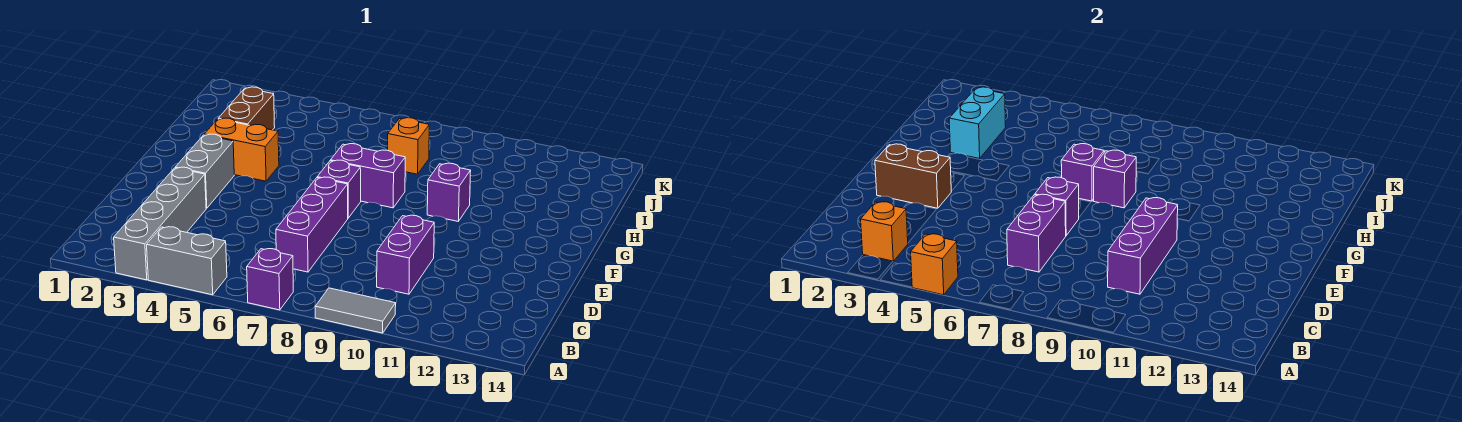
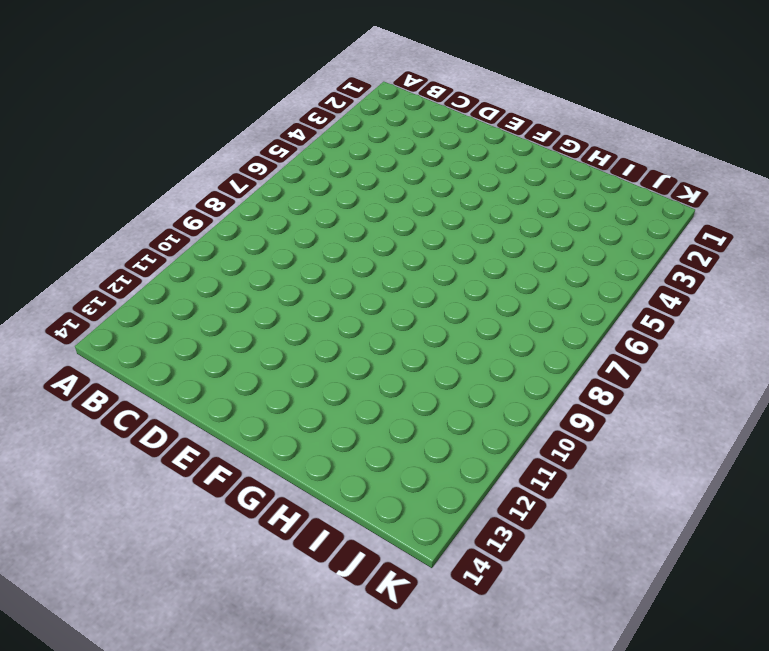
none -> grey brick A3:D3 level 1
none -> grey brick A4:A5 level 1
none -> purple brick A7 level 1

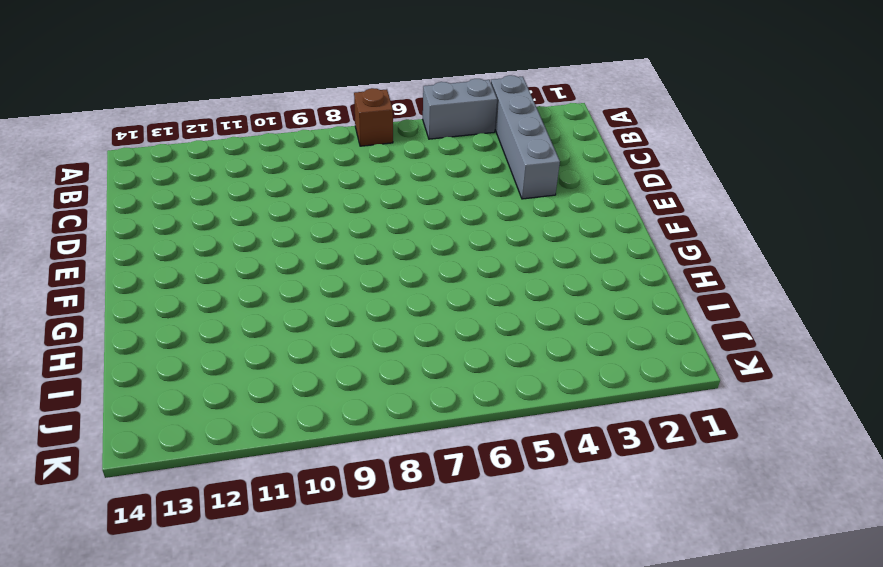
brown brick A7 level 1 -> purple brick A7 level 1
none -> grey tile A9:A10 level 1
none -> purple brick C7:E7 level 1
none -> purple brick C10:D10 level 1

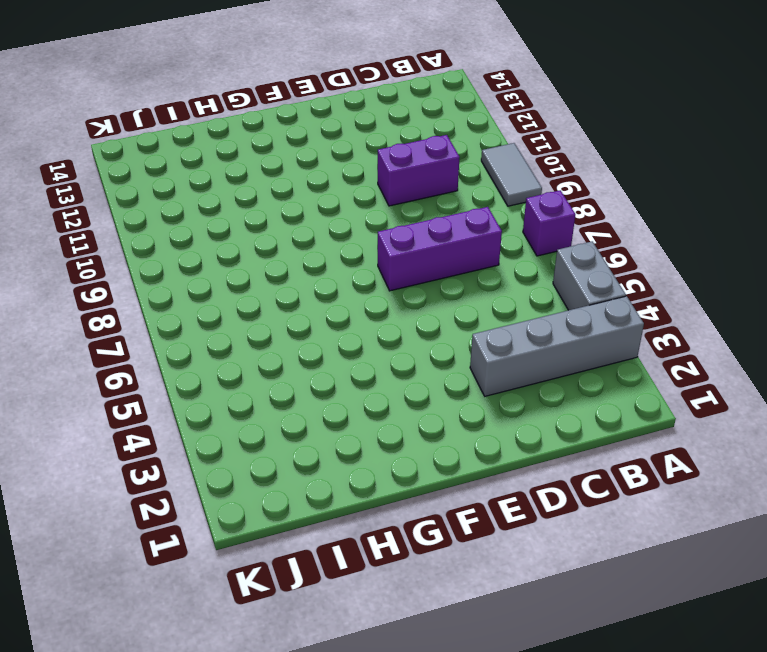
none -> grey brick E3:F3 level 1
none -> purple brick F7 level 1
none -> orange brick G3:G4 level 1

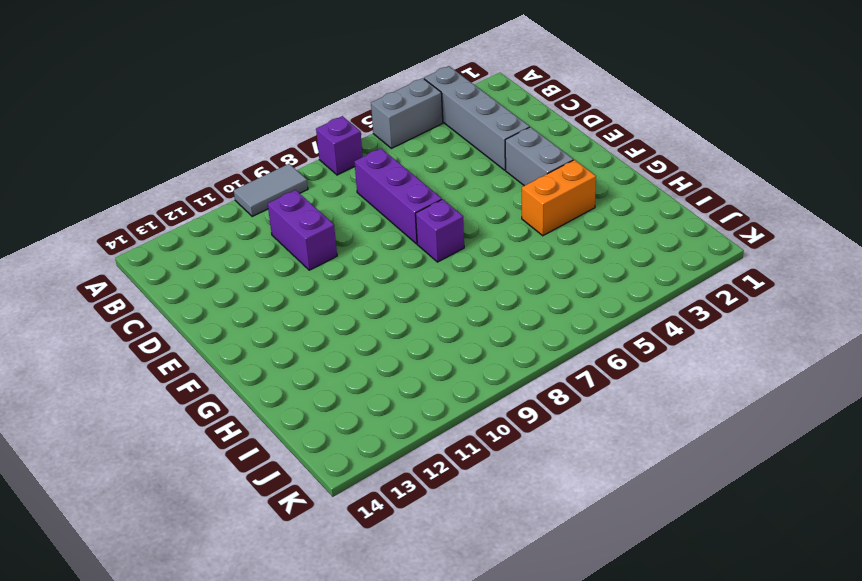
none -> purple brick G7:G8 level 1
none -> purple brick G10 level 1
none -> brown brick H3:I3 level 1

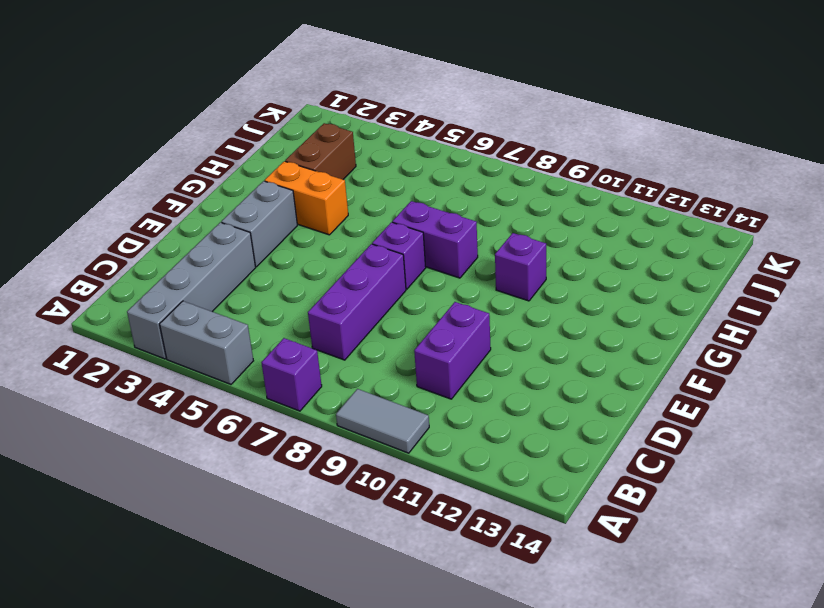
none -> orange brick I8 level 1
none -> orange brick A5 level 2
none -> orange brick B3 level 2

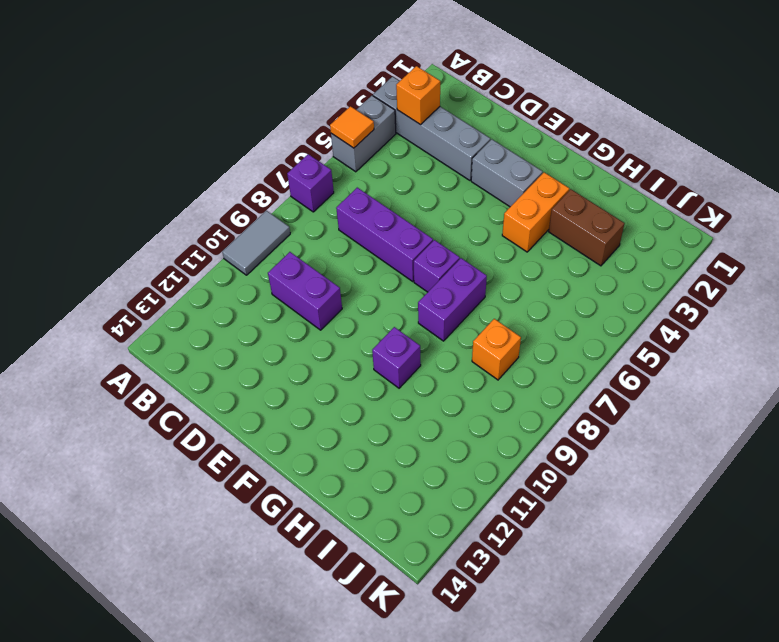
orange tile A5 level 2 -> orange brick A5 level 2
none -> purple brick C7:D7 level 2
none -> purple brick C10:E10 level 2
none -> brown brick E2:E3 level 2

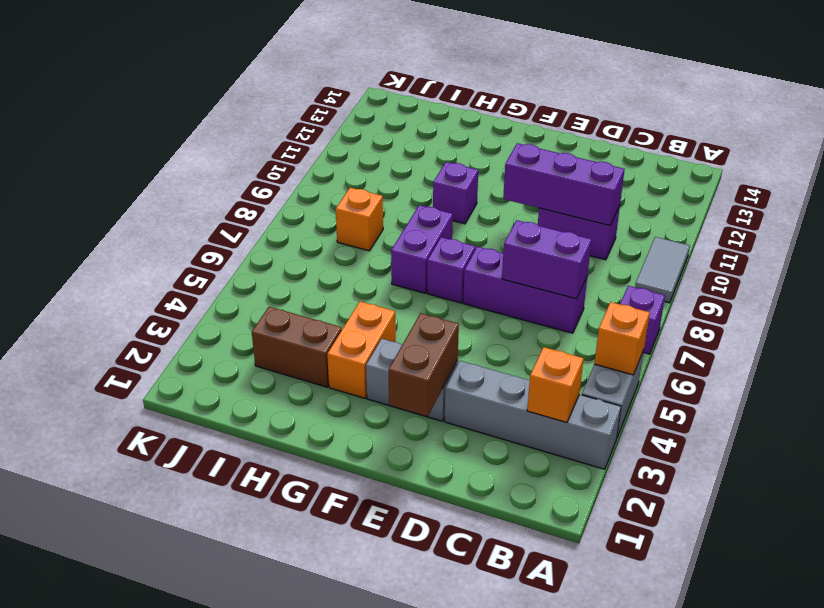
none -> purple brick E7 level 2
none -> purple brick G7 level 2
none -> purple brick G8 level 2

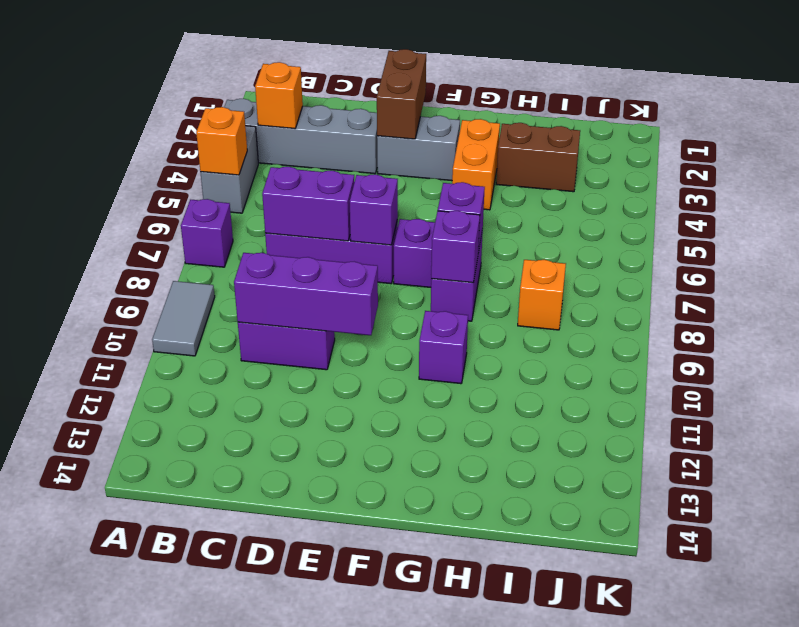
none -> cyan brick H3:I3 level 2

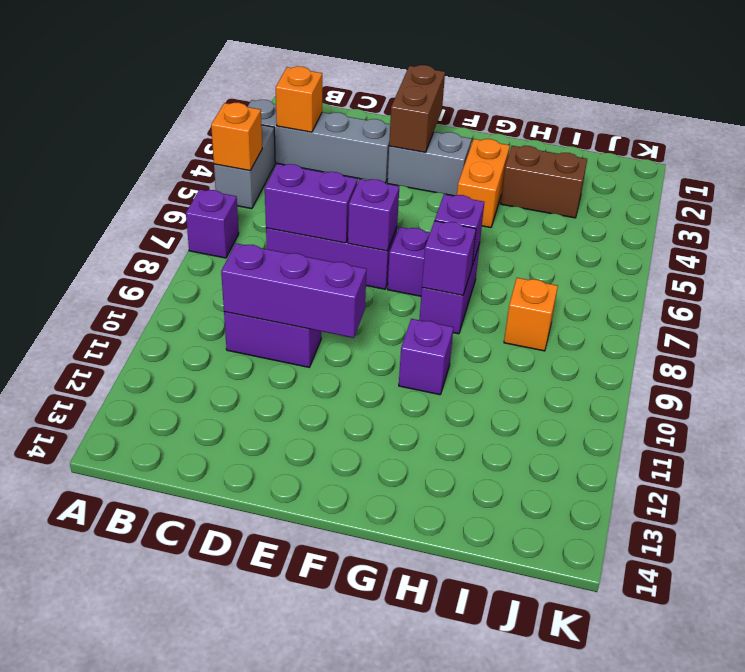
none -> grey tile A9:A10 level 1
none -> cyan brick H3:I3 level 2

